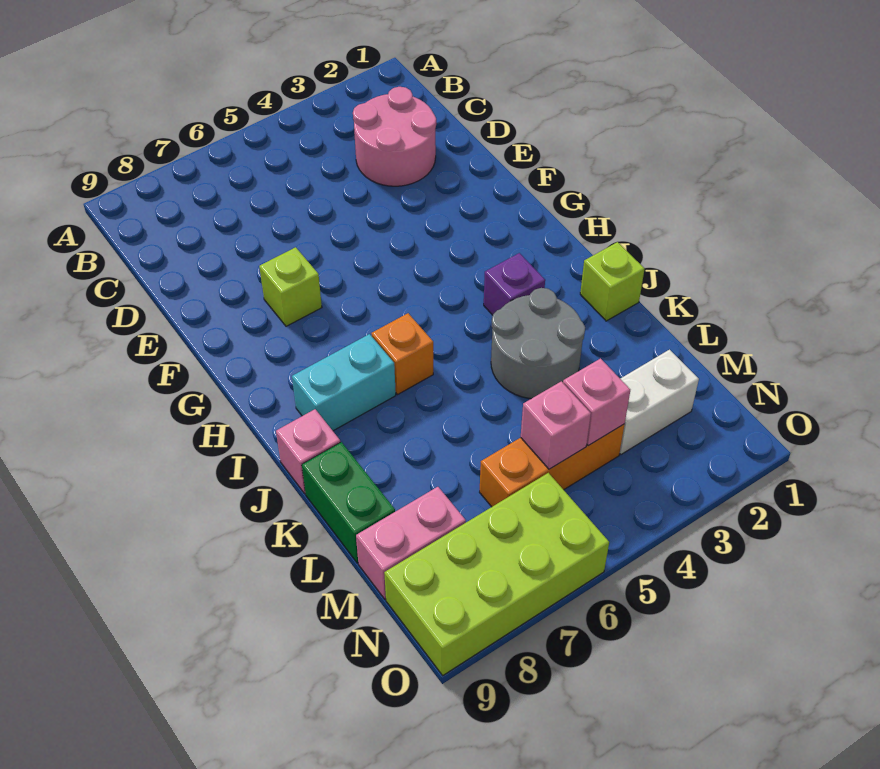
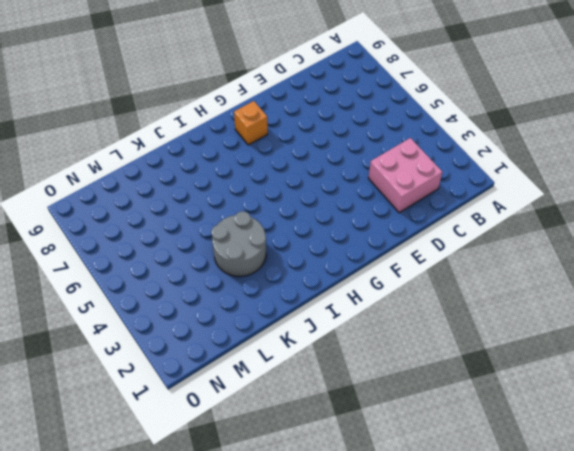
pink brick C2:D3 level 1 -> pink round brick C2:D3 level 1
orange brick G8 level 1 -> orange brick I6 level 1
none -> lime brick F7 level 1
none -> purple brick I3 level 1
none -> cyan brick I7:I8 level 1

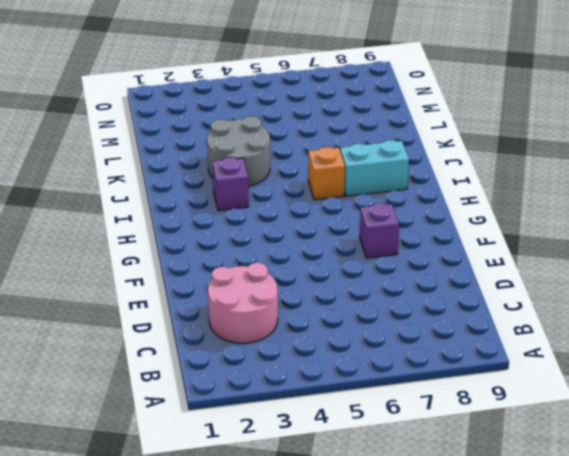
purple brick F7 level 1 -> lime brick F7 level 1
none -> lime brick J1 level 1
none -> pink brick J9 level 1
none -> green brick K9:L9 level 1

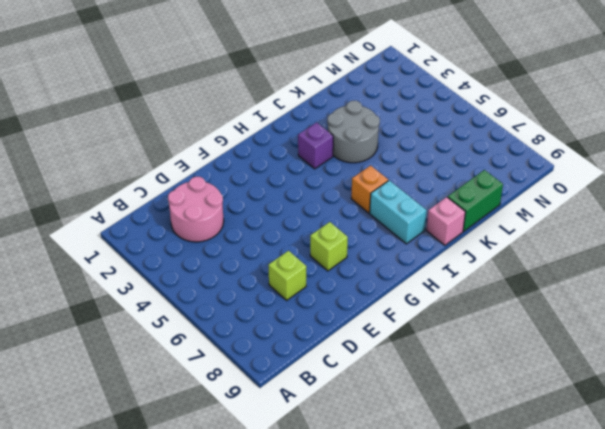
lime brick D7 level 1 -> lime brick J1 level 1
none -> white brick M2:M3 level 1
none -> orange brick M4:M6 level 1
none -> pink brick M8:M9 level 1

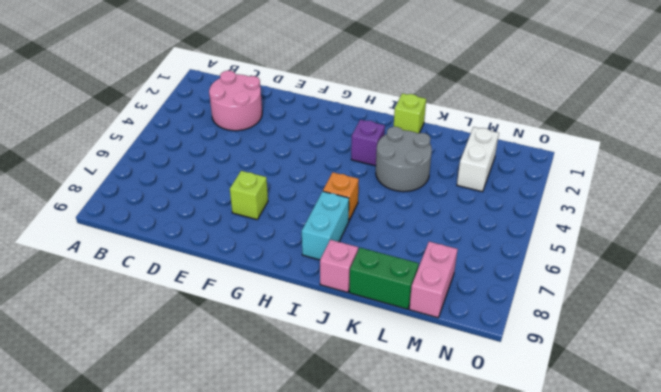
none -> orange brick M4:M6 level 1
none -> lime brick N6:O9 level 1
none -> pink brick M4 level 2

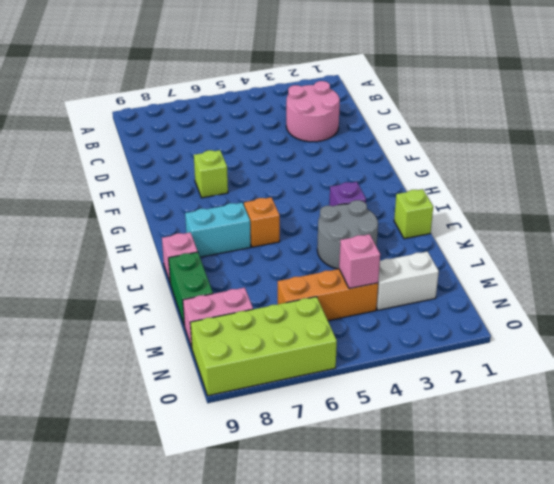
none -> pink brick M5 level 2

